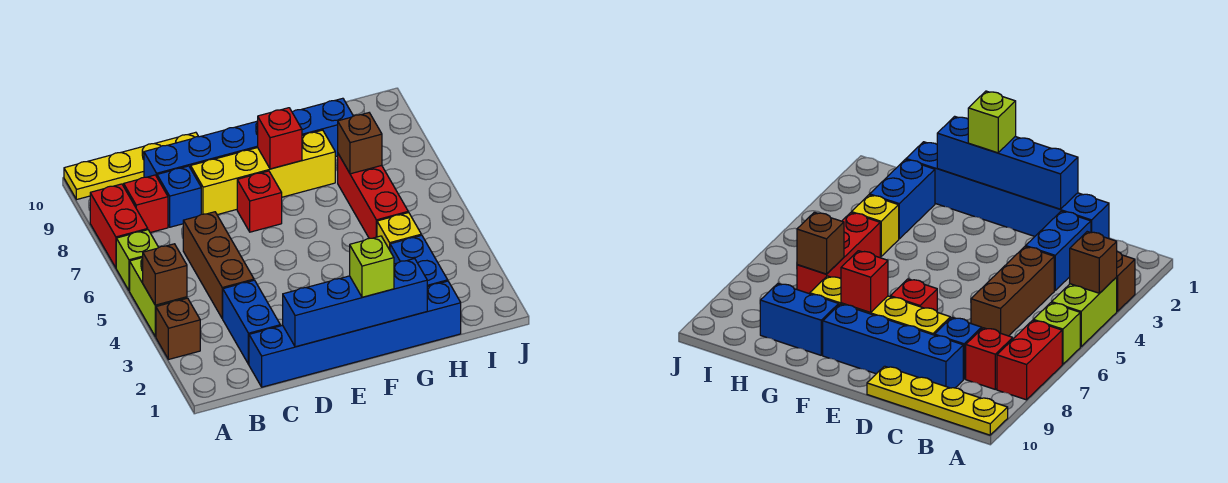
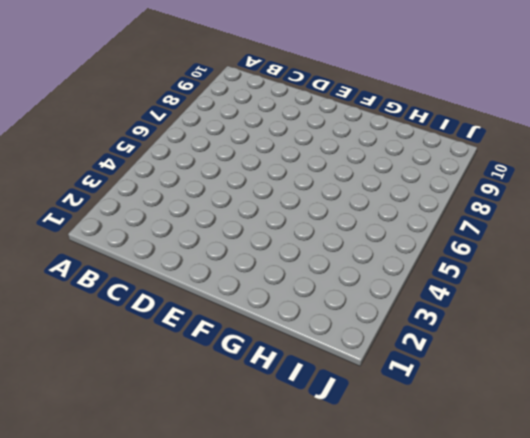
none -> brown brick A3 level 1
none -> lime brick A4:A5 level 1
none -> lime brick A6 level 1

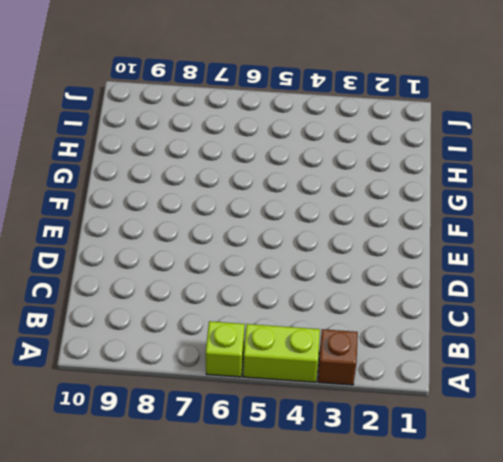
none -> red brick A7:A8 level 1
none -> yellow plate A10:D10 level 1
none -> red brick B8 level 1

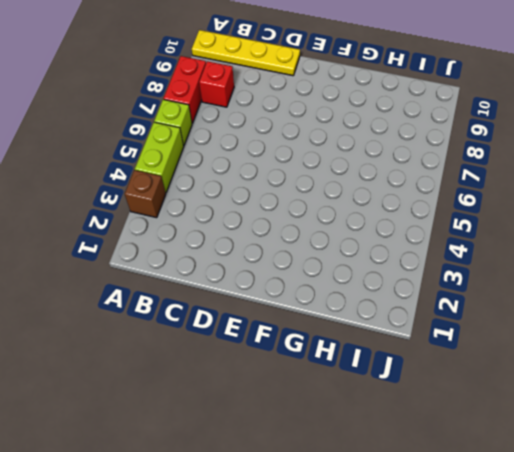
none -> blue brick C1:H1 level 1
none -> blue brick C2:C3 level 1
none -> brown brick C4:C6 level 1

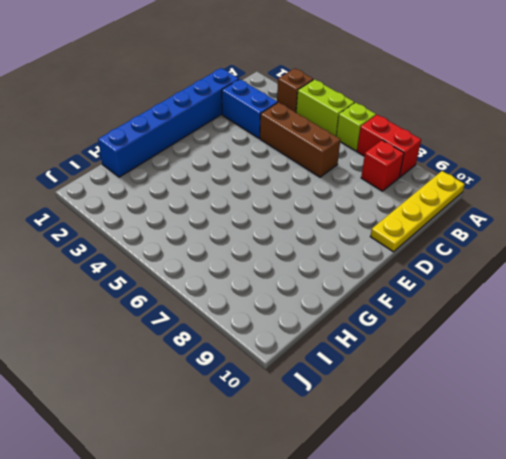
none -> blue brick C8 level 1
none -> blue brick C9:F9 level 1
none -> yellow brick D8:G8 level 1

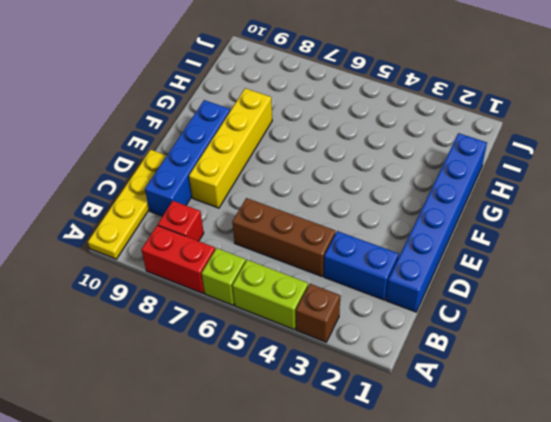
none -> blue brick C8 level 1
none -> red brick E7 level 1
none -> blue brick G9:H9 level 1

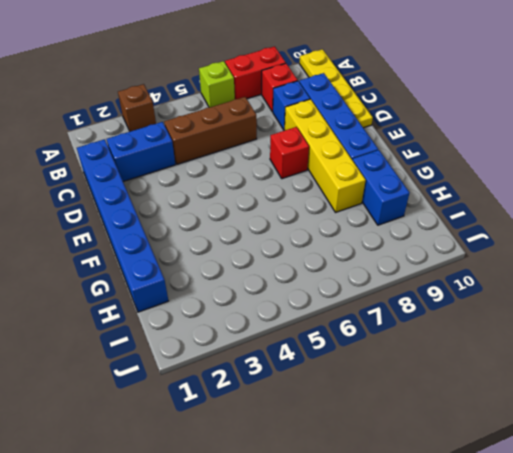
none -> lime brick A4:A5 level 1
none -> blue brick H2:H3 level 1
none -> yellow brick H4 level 1

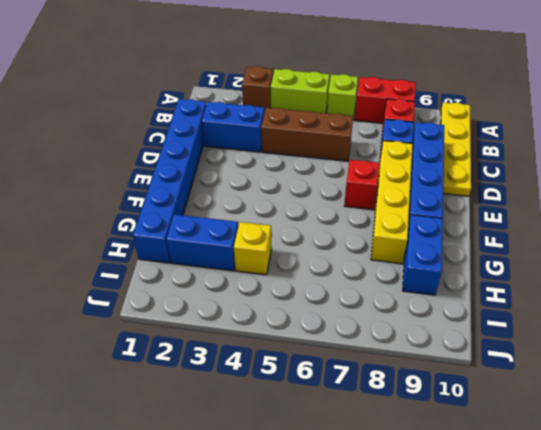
none -> red brick H5:H7 level 1
none -> brown brick A4 level 2
none -> blue brick D1:G1 level 2

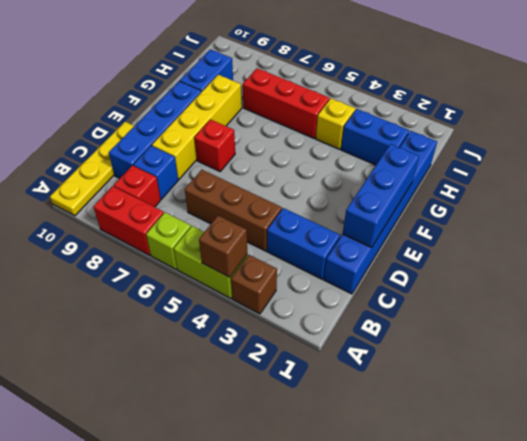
blue brick D1:F1 level 2 -> blue brick D1:G1 level 2
none -> red brick F8 level 2
none -> brown brick H7 level 2
none -> lime brick F1 level 3

